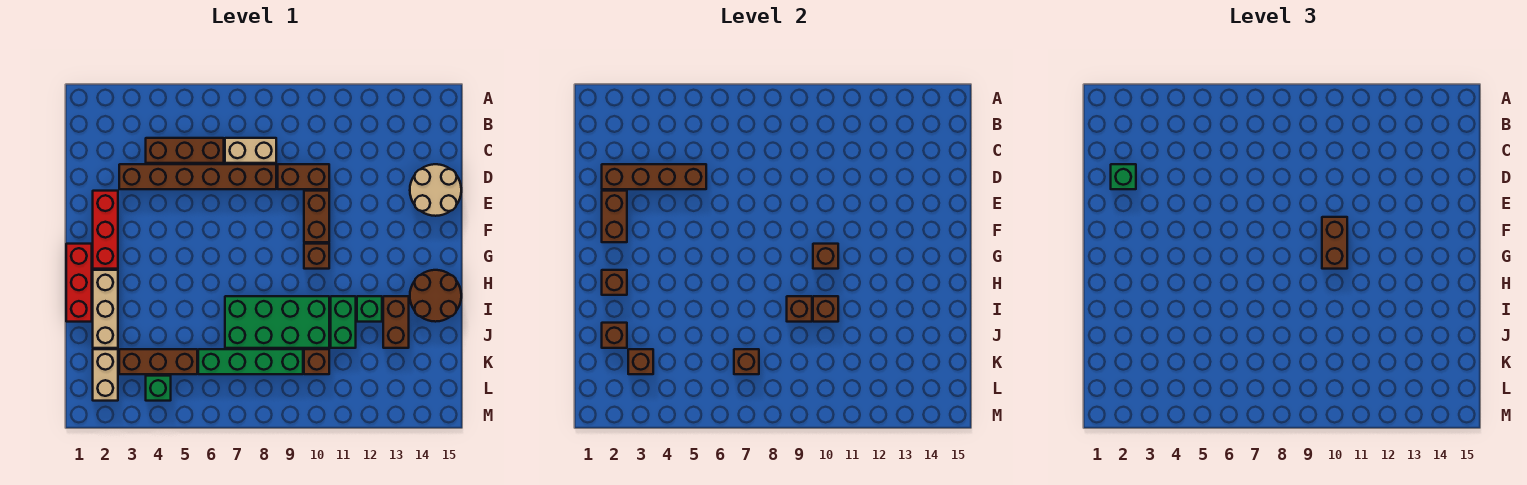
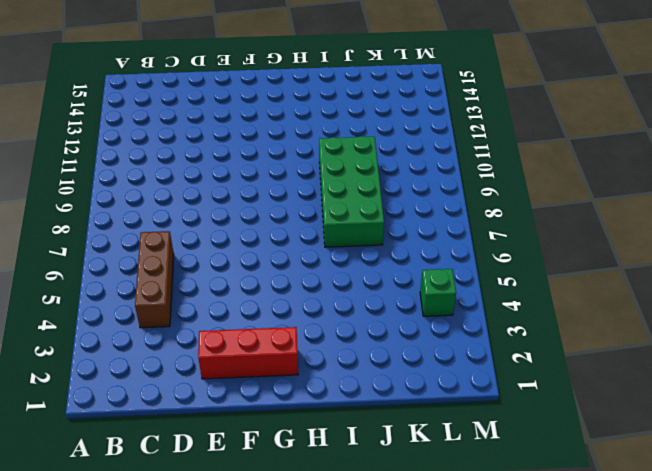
none -> tan brick C7:C8 level 1
none -> brown brick D3:D8 level 1
none -> brown brick D9:D10 level 1
none -> tan round brick D14:E15 level 1

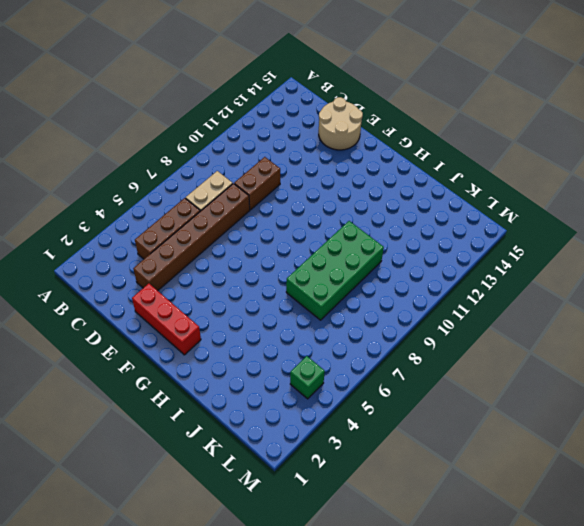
none -> brown brick E10:F10 level 1
none -> red brick G1:I1 level 1
none -> brown brick G10 level 1
none -> tan brick H2:J2 level 1

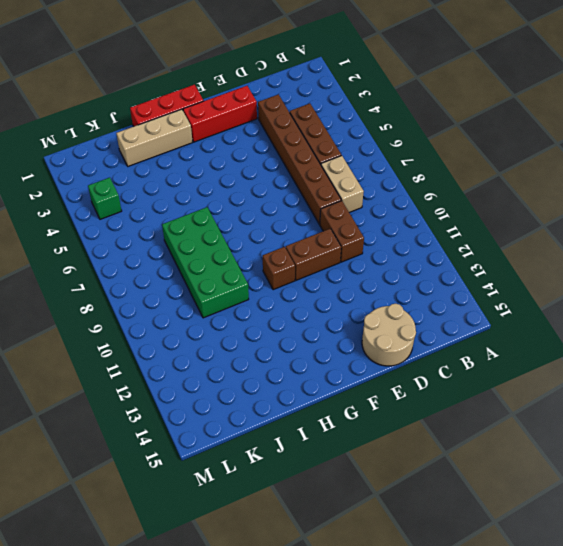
none -> brown round brick H14:I15 level 1
none -> green brick I11:J11 level 1
none -> green brick I12 level 1
none -> brown brick I13:J13 level 1

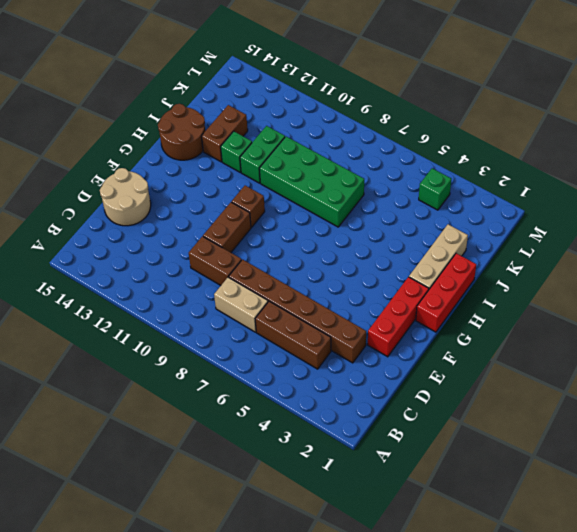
none -> tan brick K2:L2 level 1
none -> brown brick K3:K5 level 1
none -> green brick K6:K9 level 1
none -> brown brick K10 level 1

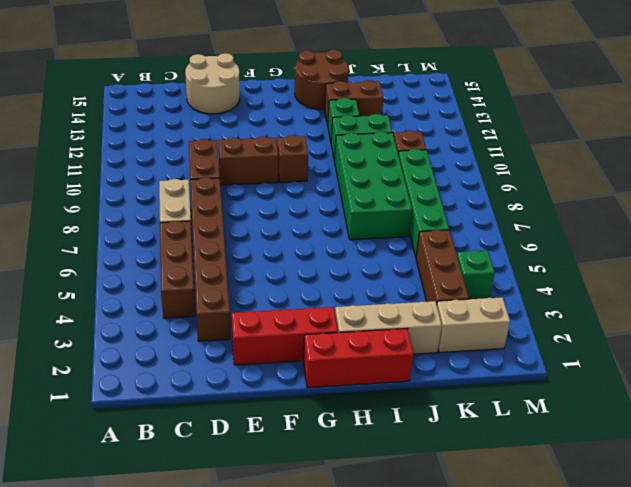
none -> brown brick D2:D5 level 2
none -> brown brick E2:F2 level 2
none -> brown brick G10 level 2
none -> brown brick H2 level 2

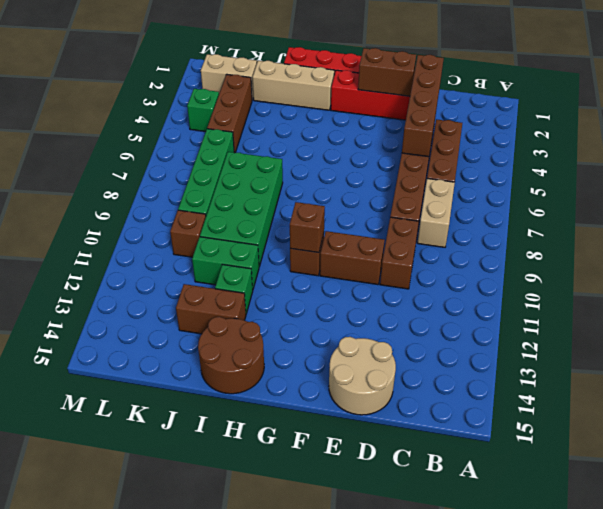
none -> brown brick H2 level 2
none -> brown brick I9 level 2
none -> brown brick I10 level 2
none -> brown brick J2 level 2

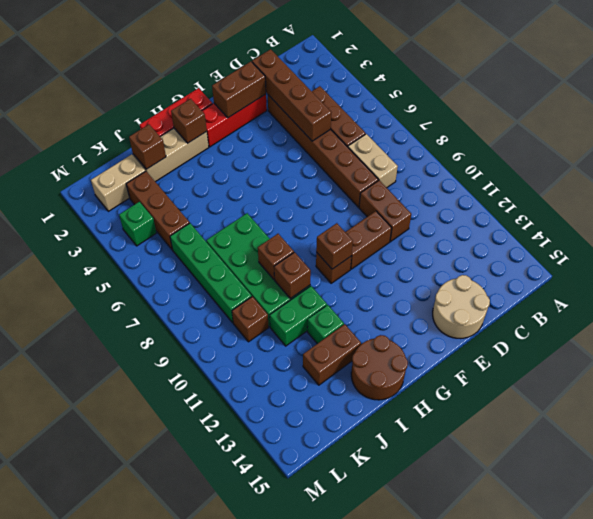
none -> brown brick K3 level 2
none -> brown brick K7 level 2
none -> green brick D2 level 3
none -> brown brick F10:G10 level 3

